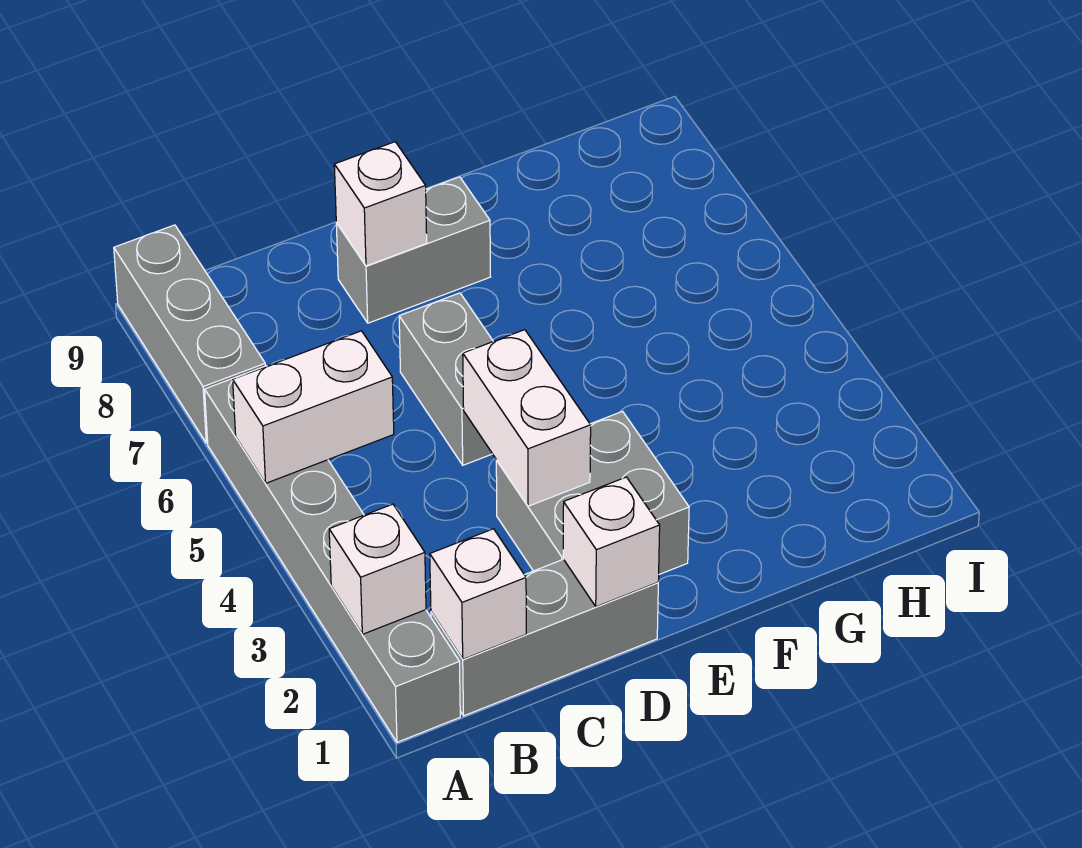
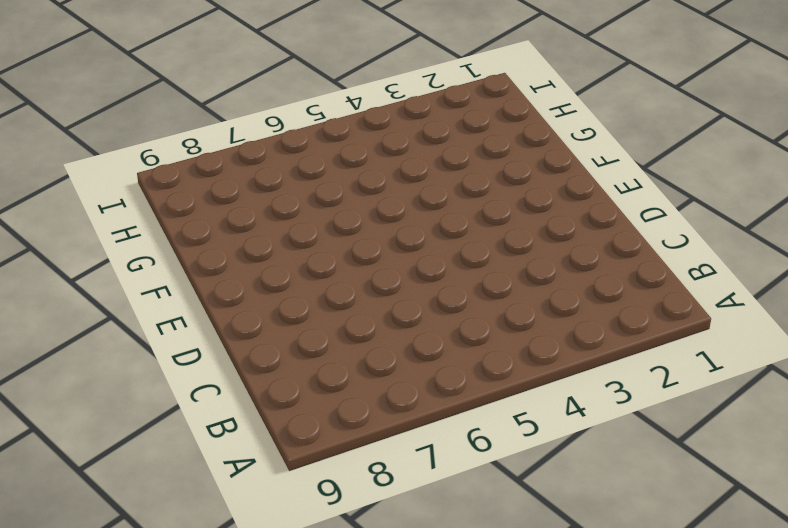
none -> grey brick A1:A6 level 1
none -> grey brick A7:A9 level 1
none -> grey brick B1:D1 level 1

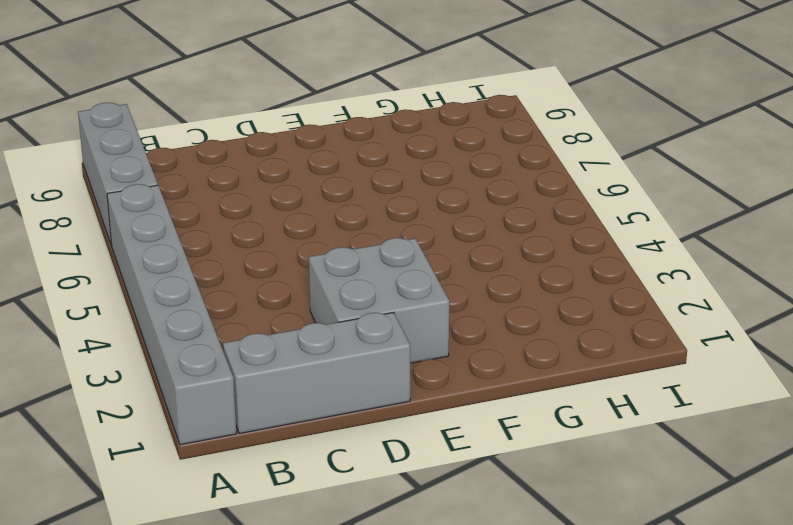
none -> grey brick D5:D6 level 1
none -> grey brick D8:E8 level 1
none -> white brick A2 level 2

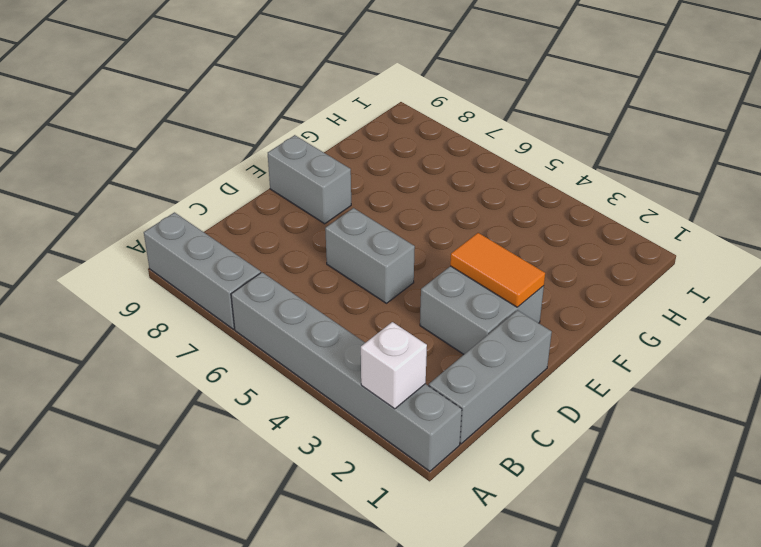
orange tile E2:E3 level 2 -> none
grey brick E8:E9 level 1 -> grey brick D8:E8 level 1
none -> white brick A5:B5 level 2
none -> white brick B1 level 2
none -> white brick D1 level 2

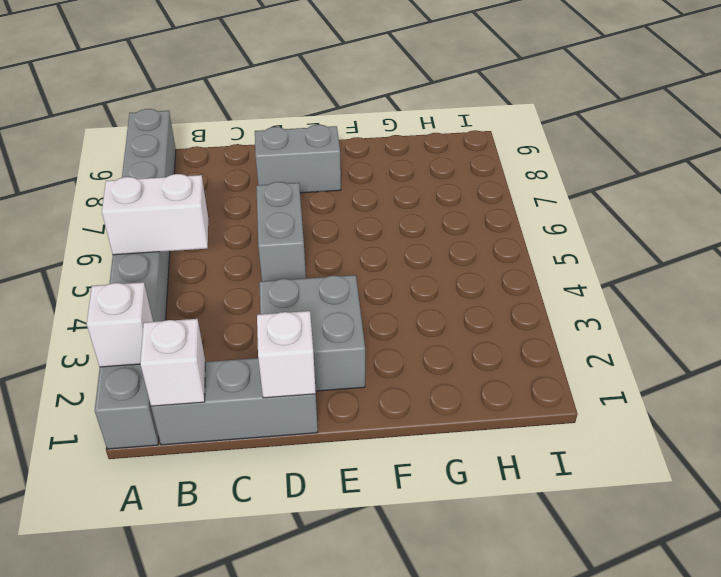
none -> white brick D3:D4 level 2
none -> white brick D8 level 2

